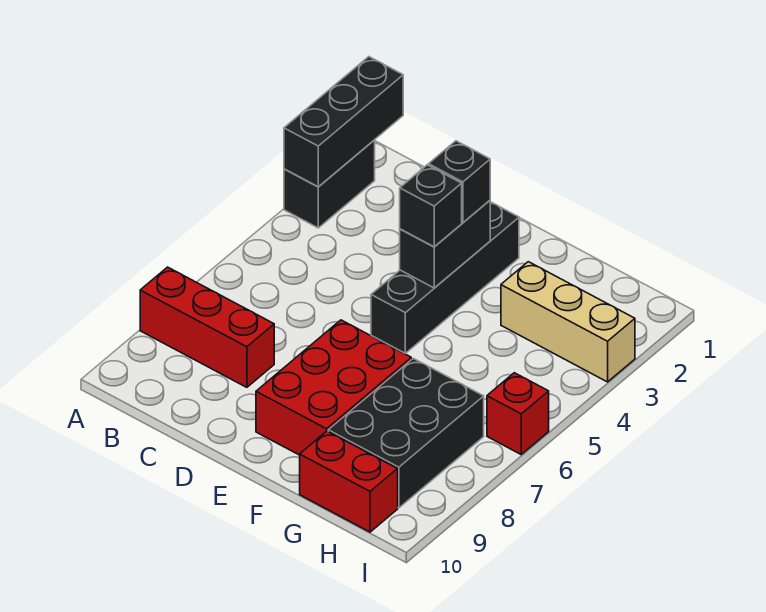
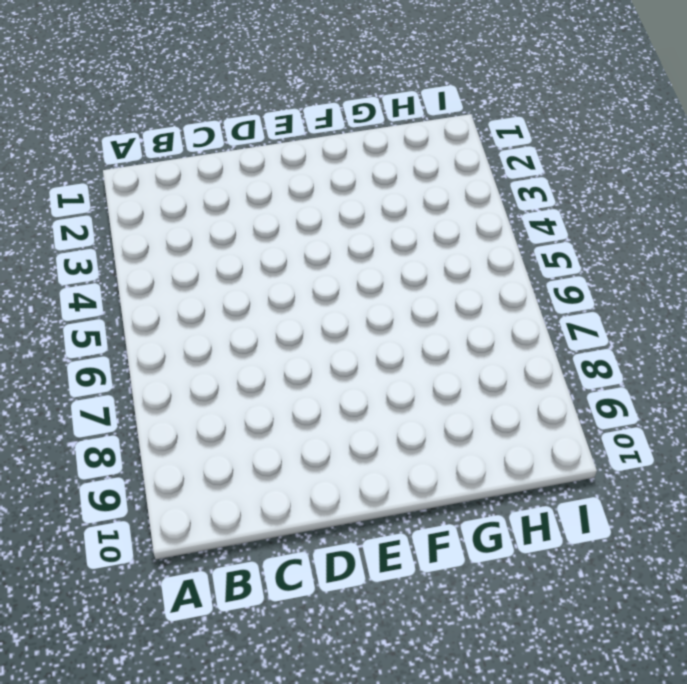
none -> black brick A2:A3 level 1
none -> red brick A8:C8 level 1
none -> black brick E2:E5 level 1

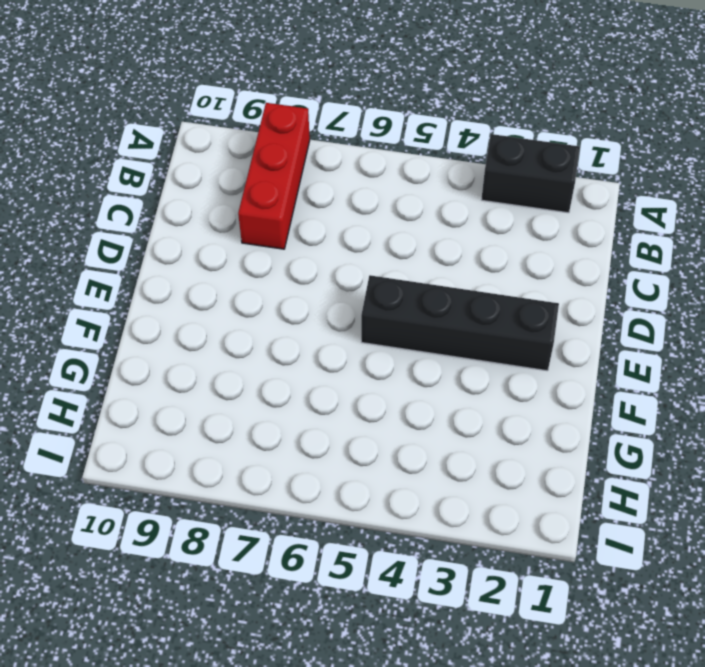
none -> red brick E7:F9 level 1
none -> tan brick G3:I3 level 1
none -> black brick G7:H9 level 1

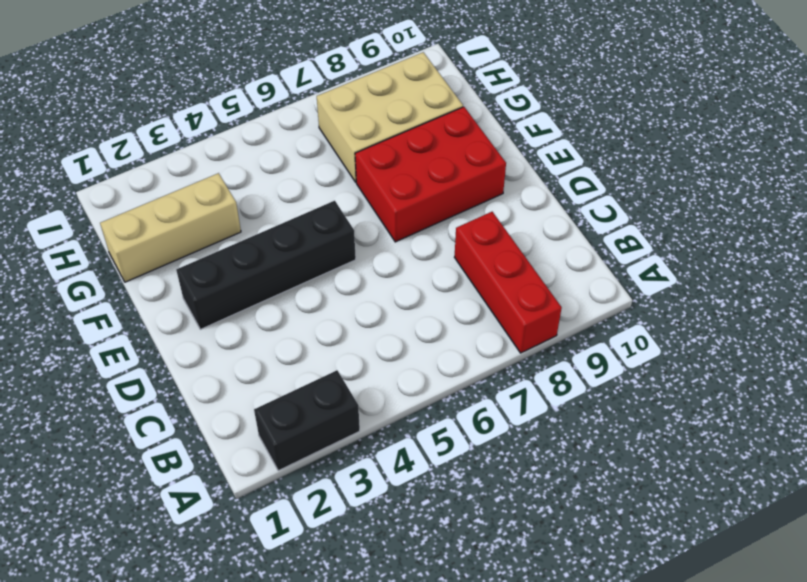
tan brick G1:G3 level 1 -> tan brick G3:I3 level 1
tan brick G7:H9 level 1 -> black brick G7:H9 level 1
none -> red brick G10:H10 level 1
none -> red brick I6 level 1
none -> black brick A1:A3 level 2

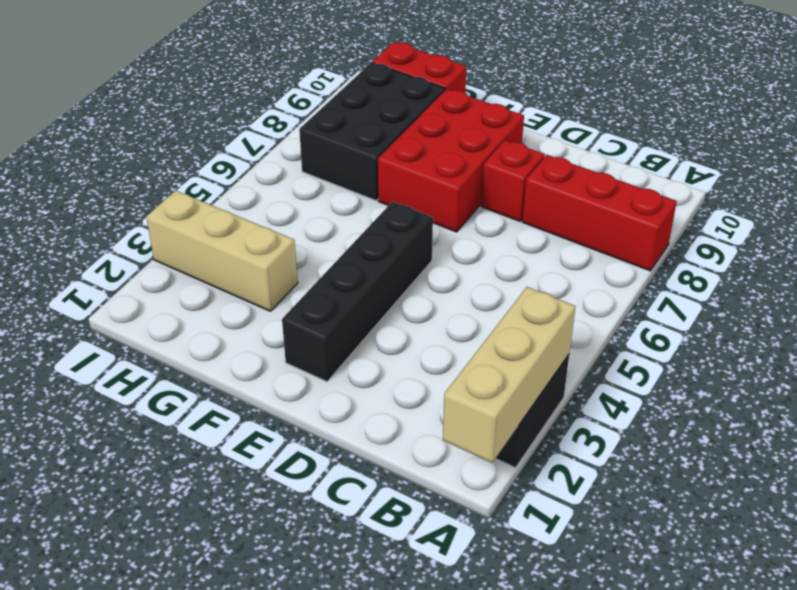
tan brick A1:A3 level 2 -> black brick A1:A3 level 2
red brick D8 level 1 -> red brick I6 level 1
none -> black brick E3:E4 level 2
none -> black brick E3 level 3
none -> black brick E4 level 3

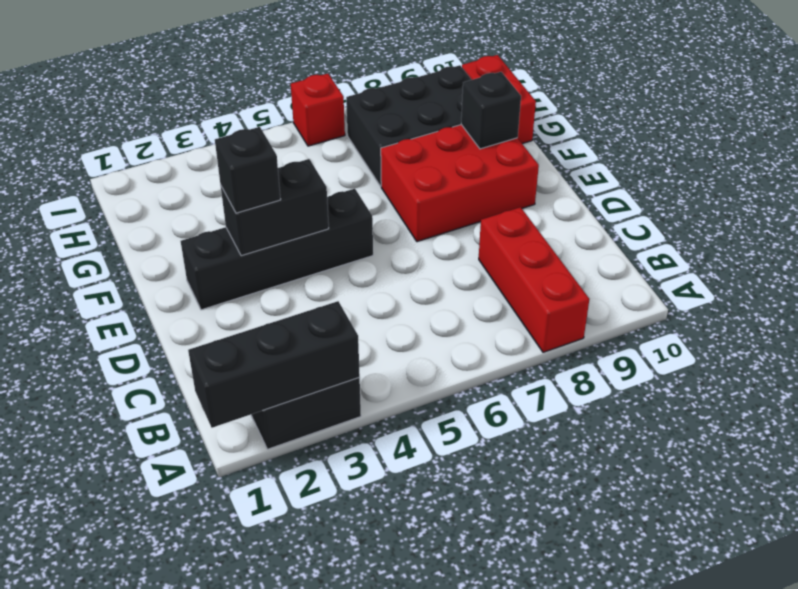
black brick F9 level 2 -> black brick E4 level 3
none -> tan brick G3:I3 level 1

